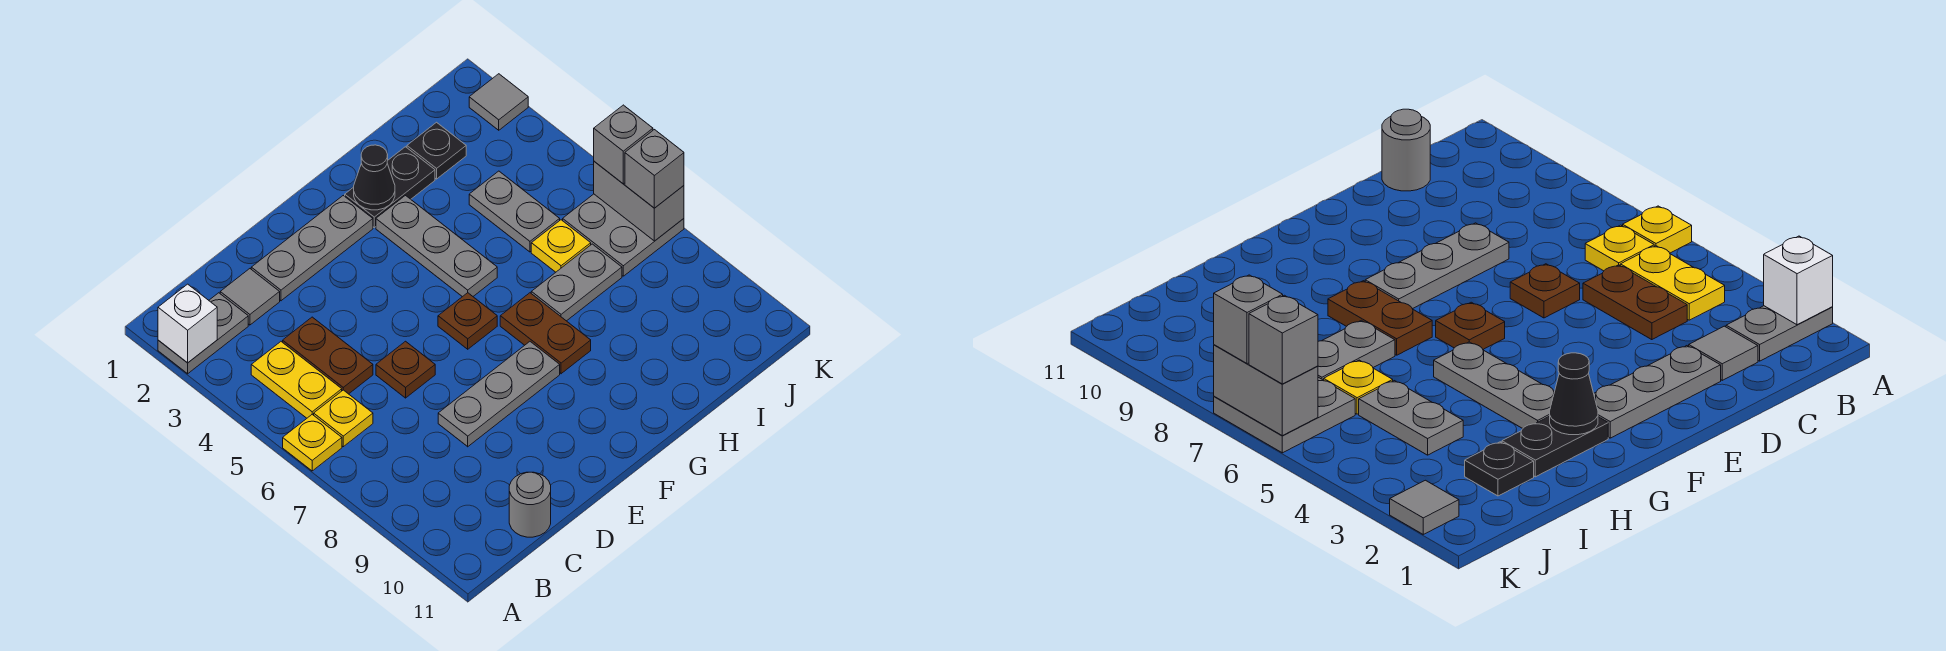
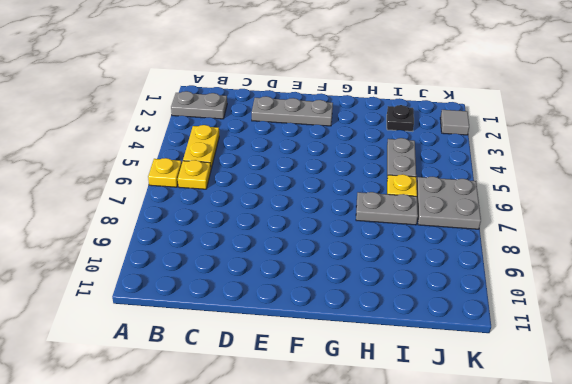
none -> grey tile C2 level 1
none -> brown plate C4:C5 level 1
none -> grey round brick C11 level 1

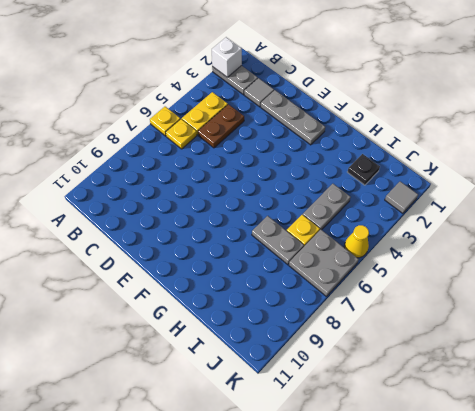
yellow cone K5 level 1 -> none
none -> grey round brick C11 level 1
none -> brown plate D6 level 1
none -> grey plate D8:F8 level 1

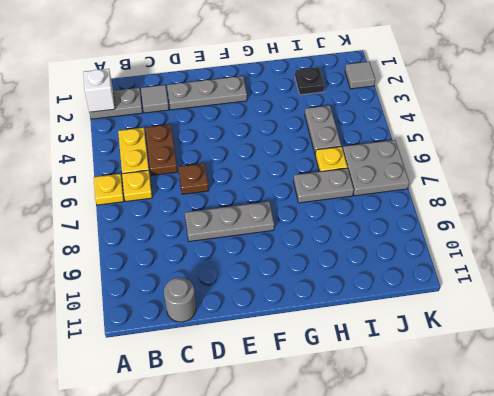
none -> brown plate F6 level 1
none -> black plate G2:H2 level 1
none -> grey plate G3:G5 level 1

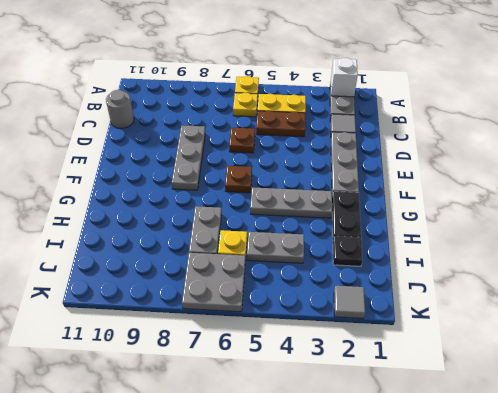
none -> brown plate G7:G8 level 1
none -> black cone G2 level 2
none -> grey brick K6:K7 level 2

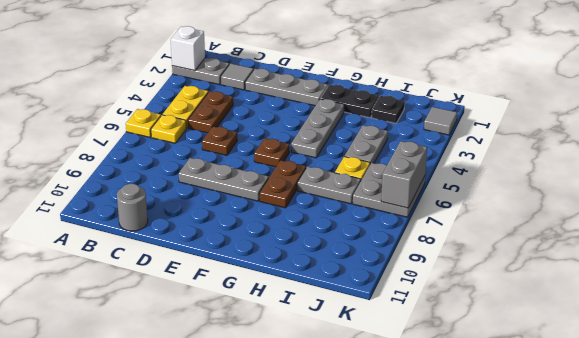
none -> black cone G2 level 2
none -> grey brick K6 level 3
none -> grey brick K7 level 3

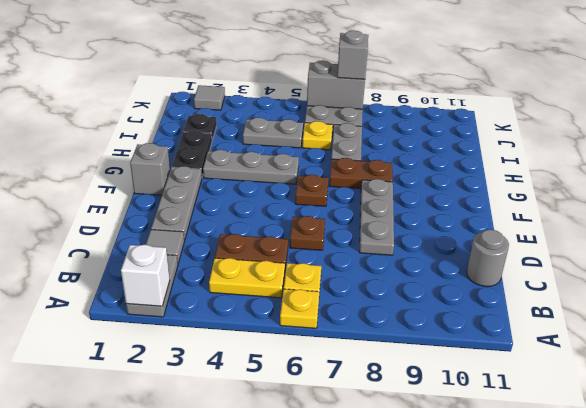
grey brick F1 level 1 -> grey brick K6 level 3
none -> black cone G2 level 2

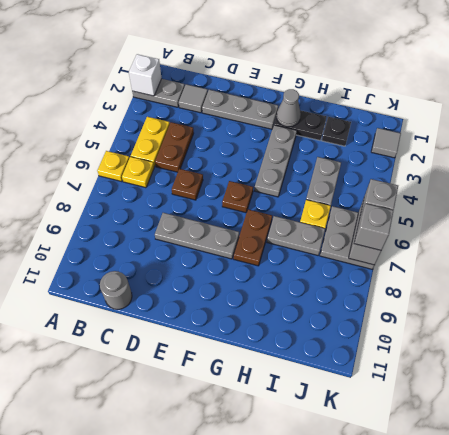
grey cone G2 level 2 -> black cone G2 level 2

